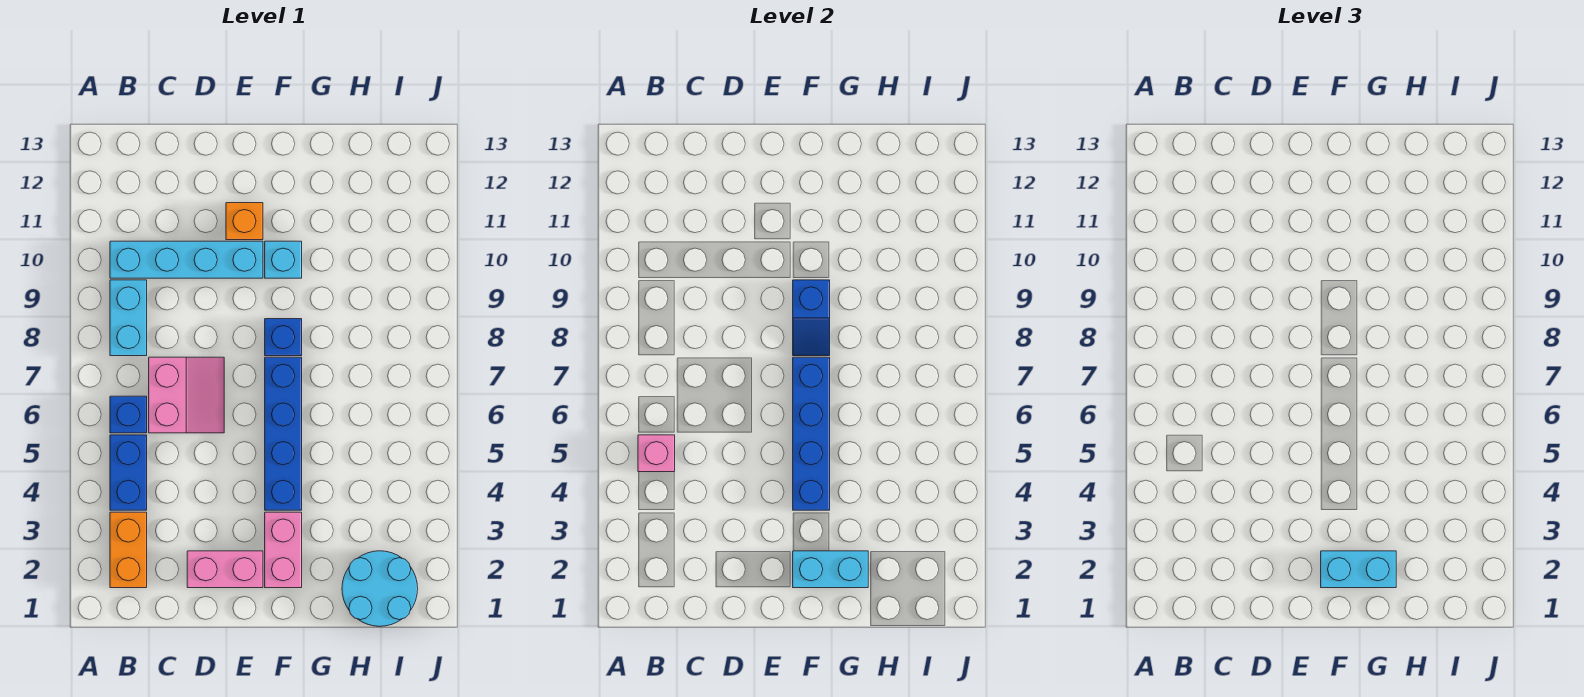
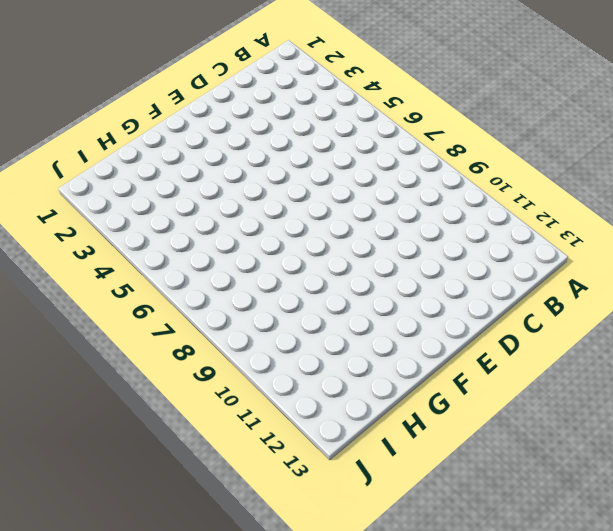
none -> orange brick B2:B3 level 1
none -> blue brick B4:B5 level 1
none -> blue brick B6 level 1

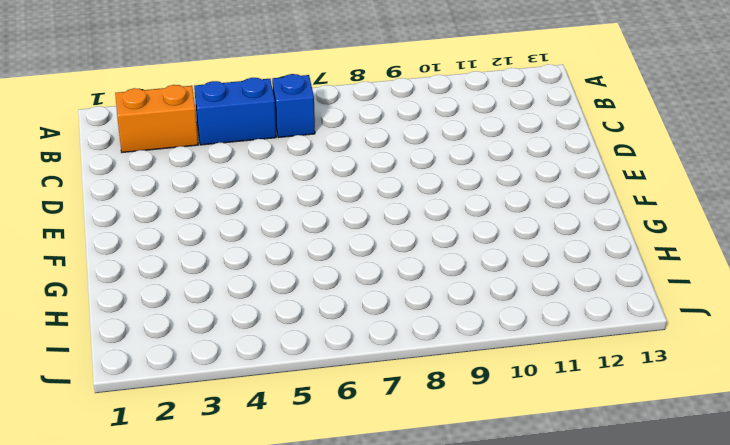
none -> cyan brick B8:B9 level 1
none -> cyan brick B10:E10 level 1
none -> pink slope C6:D7 level 1 top C

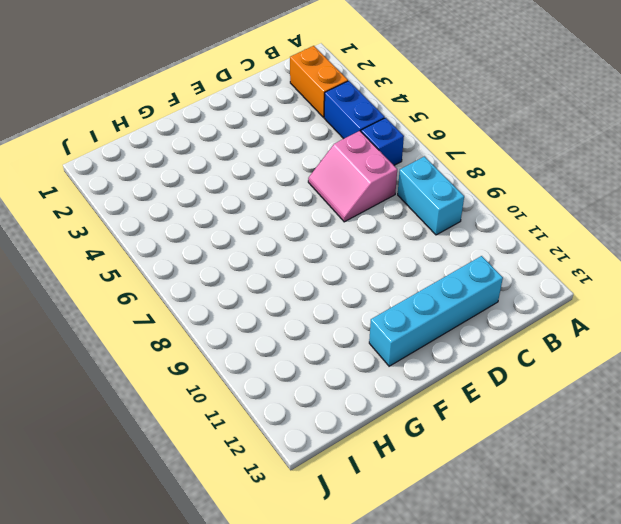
cyan brick C12:F12 level 1 -> cyan brick B10:E10 level 1
none -> pink brick D2:E2 level 1
none -> orange brick E11 level 1
none -> pink brick F2:F3 level 1

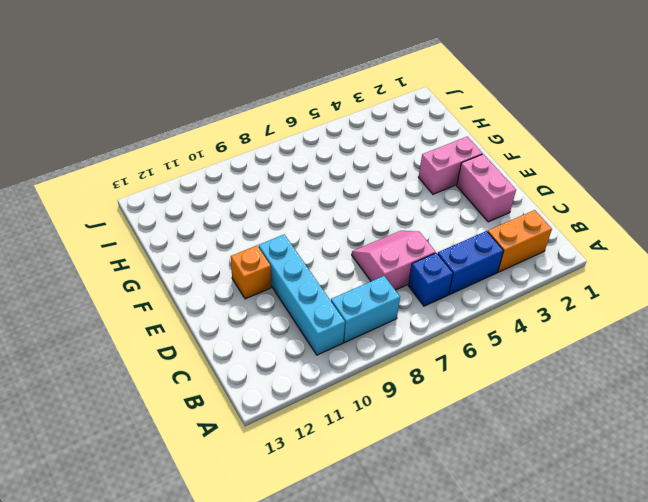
none -> blue brick F4:F7 level 1
none -> blue brick F8 level 1
none -> cyan brick F10 level 1

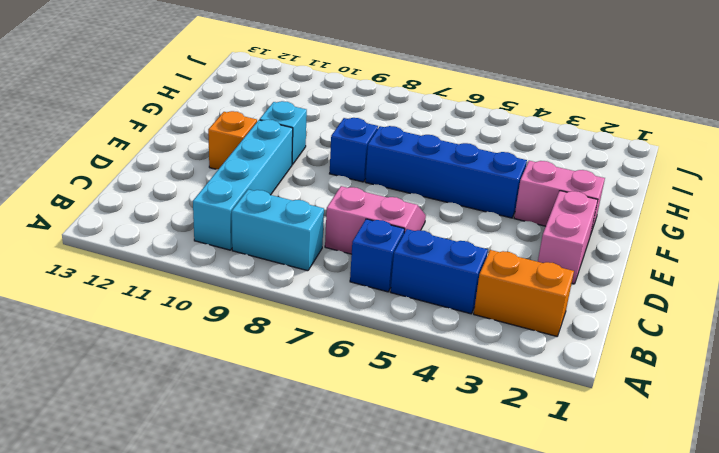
none -> cyan round brick H1:I2 level 1
none -> pink brick B5 level 2
none -> cyan brick F2:G2 level 2

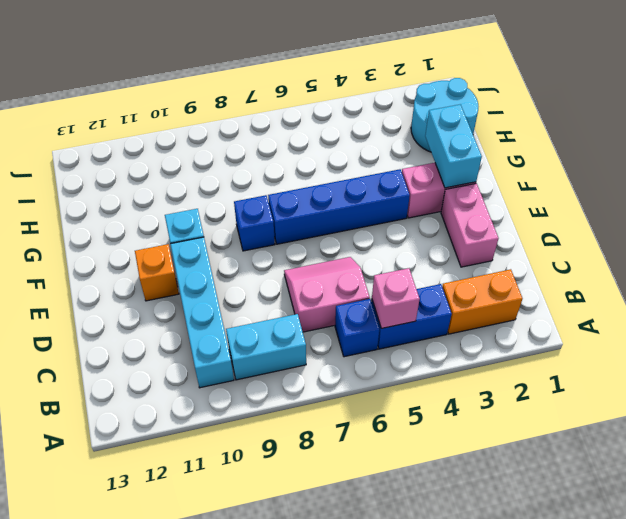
none -> blue brick F4:F7 level 2
none -> blue slope F8:F9 level 2 top 9
none -> cyan brick F2:G2 level 3

